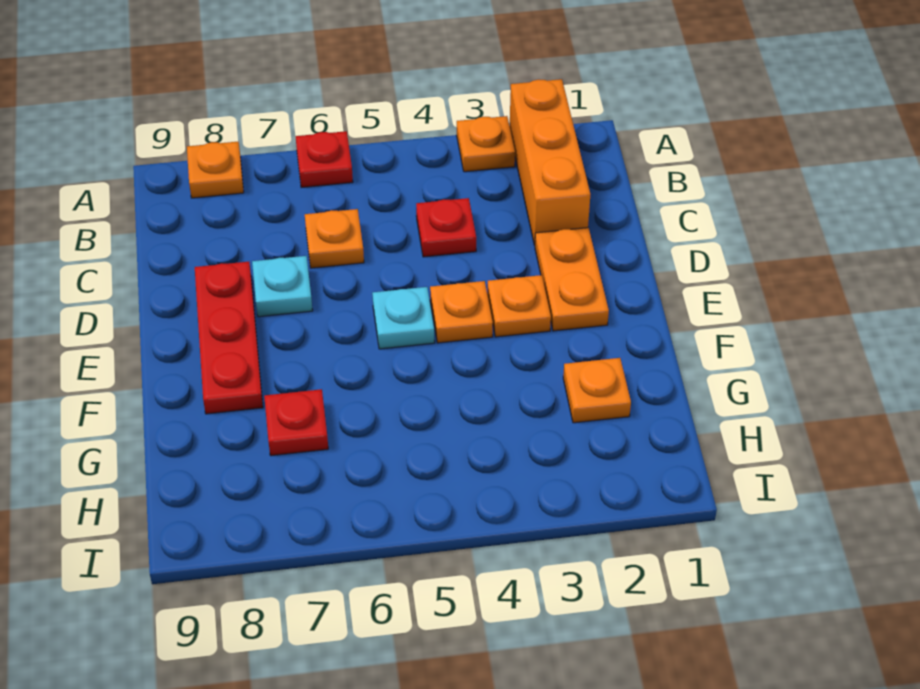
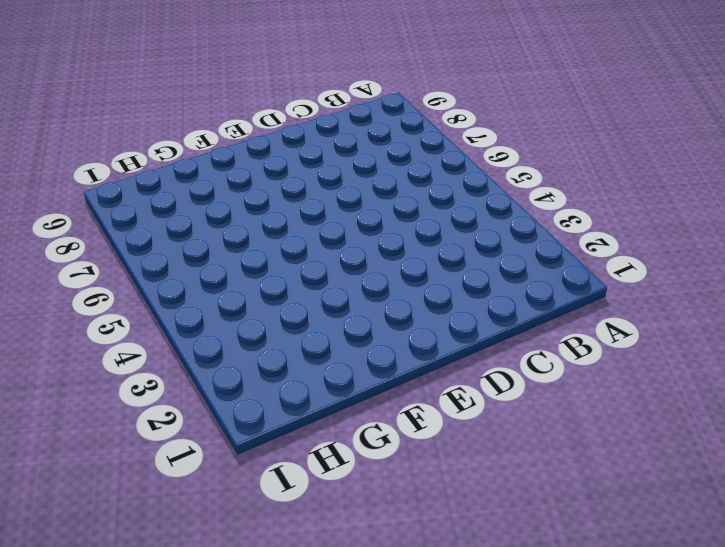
none -> orange brick A2:C2 level 1
none -> orange plate A3 level 1
none -> red plate A6 level 1

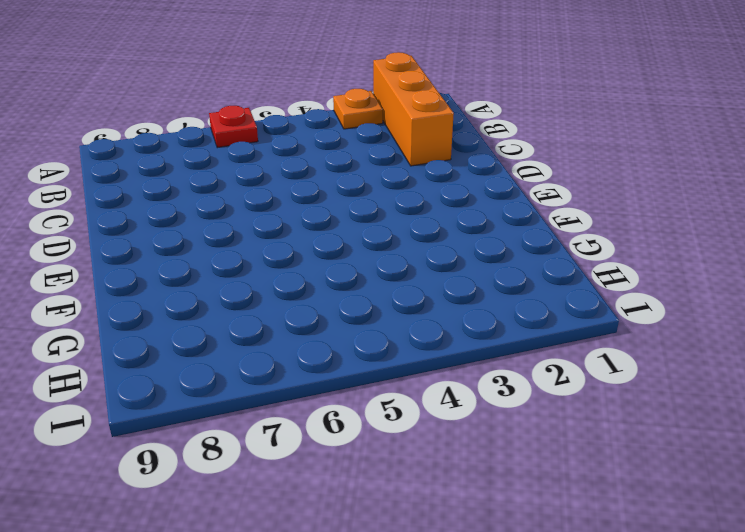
none -> orange plate A8 level 1
none -> red plate C4 level 1
none -> orange plate C6 level 1

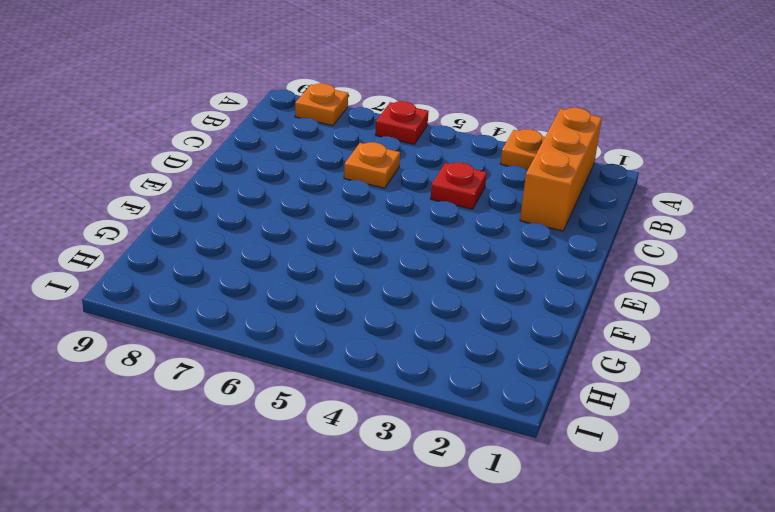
none -> orange plate D2:E2 level 1
none -> cyan plate D7 level 1
none -> red plate D8:F8 level 1

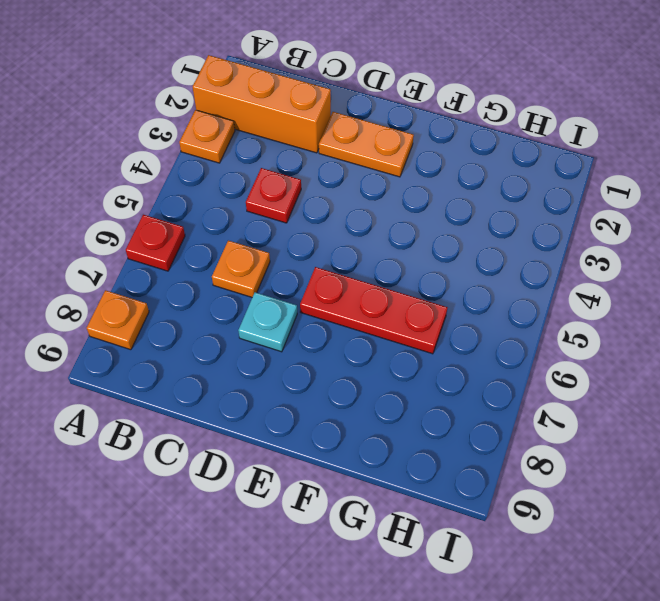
red plate E6:G6 level 1 -> red plate D8:F8 level 1
none -> orange plate E3 level 1
none -> orange plate E4 level 1
none -> cyan plate E5 level 1

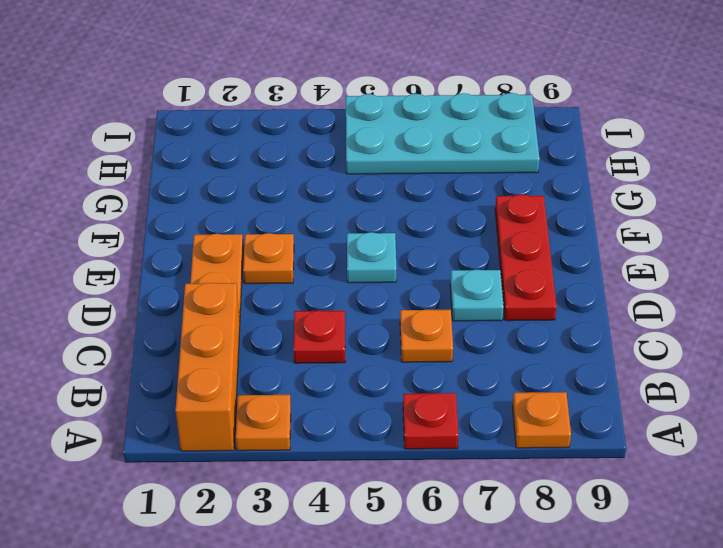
cyan plate H5:I8 level 1 -> none
none -> orange plate E4 level 1
none -> orange plate G2 level 1
none -> red plate G7 level 1

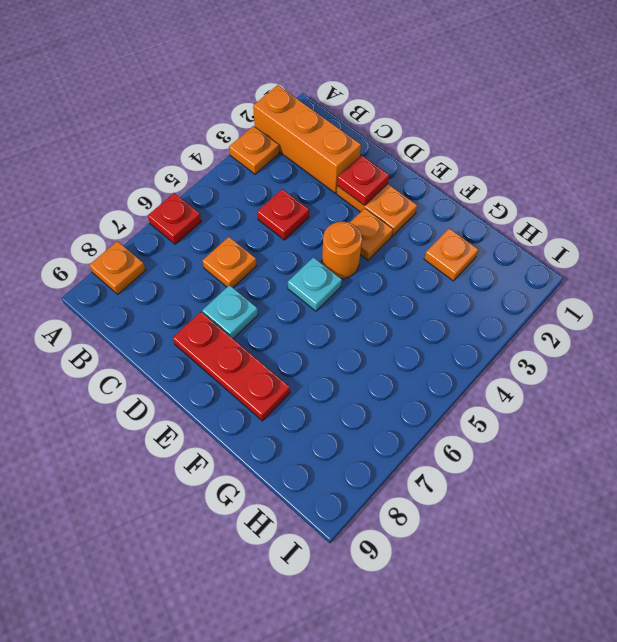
red plate D2 level 2 -> red plate G7 level 1
orange round brick E4 level 1 -> orange plate E4 level 1

